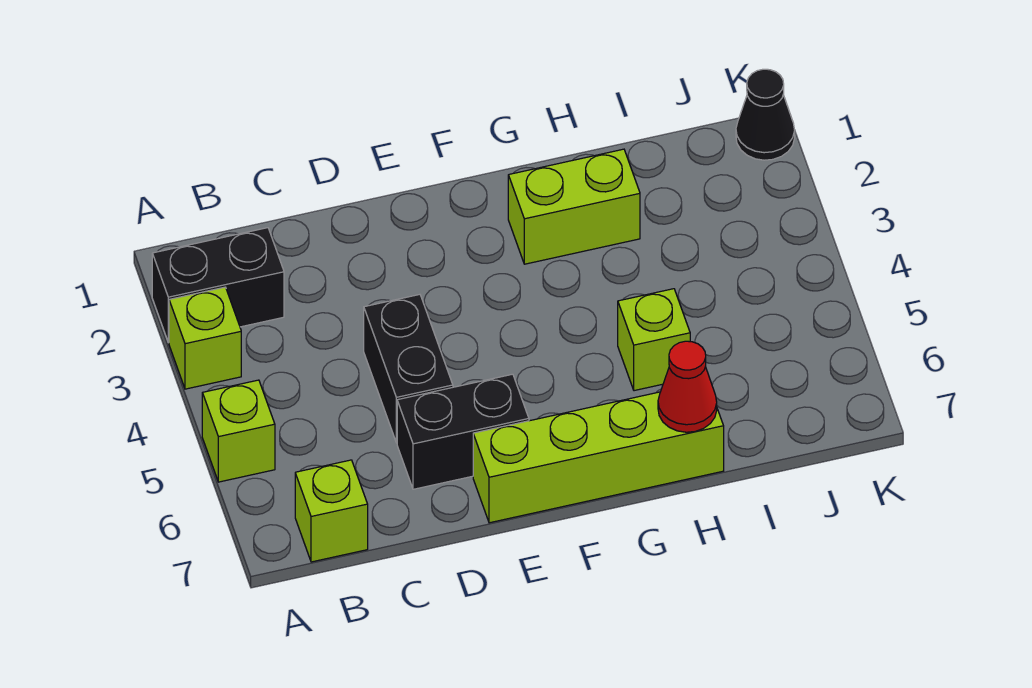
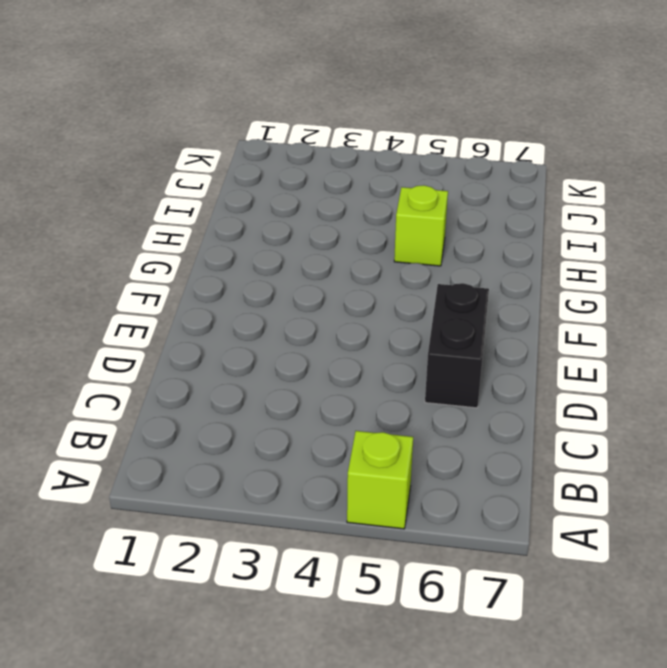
none -> black brick A2:B2 level 1
none -> lime brick A3 level 1

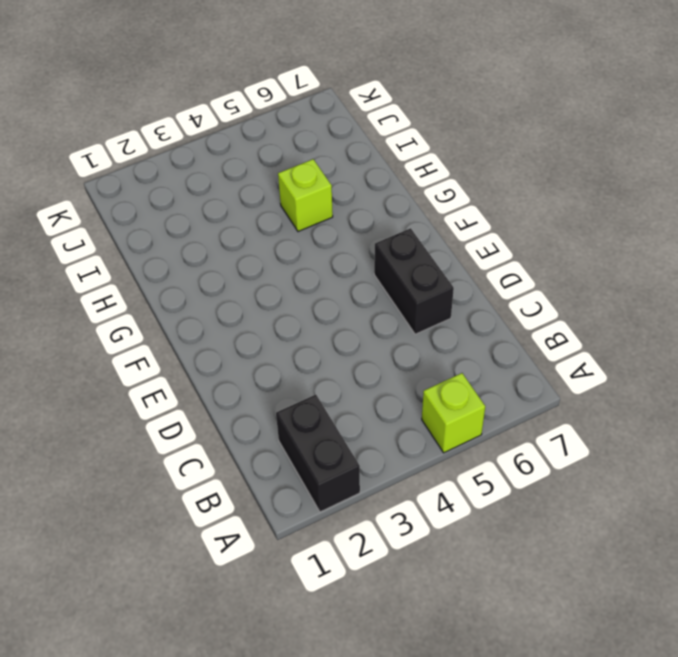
none -> lime brick A3 level 1
none -> lime brick B7 level 1

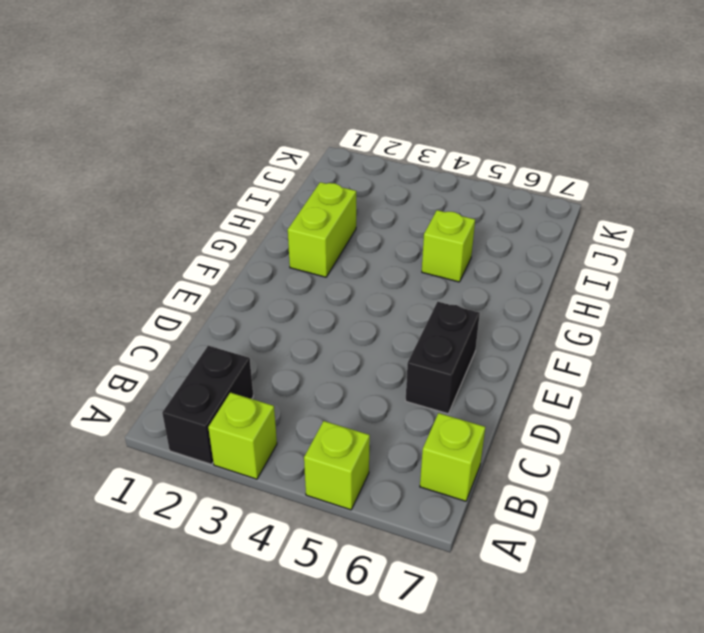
none -> black brick D4:D5 level 1
none -> lime brick E7:H7 level 1

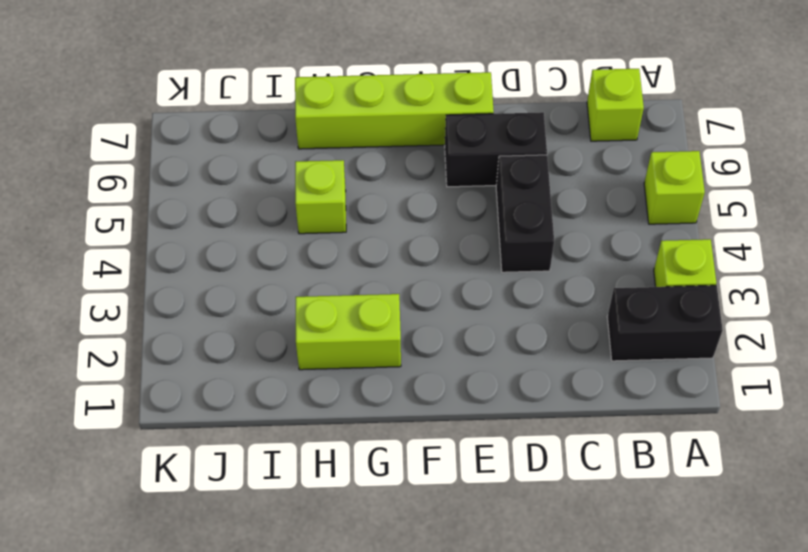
none -> black cone K1 level 1
none -> red cone H7 level 2

